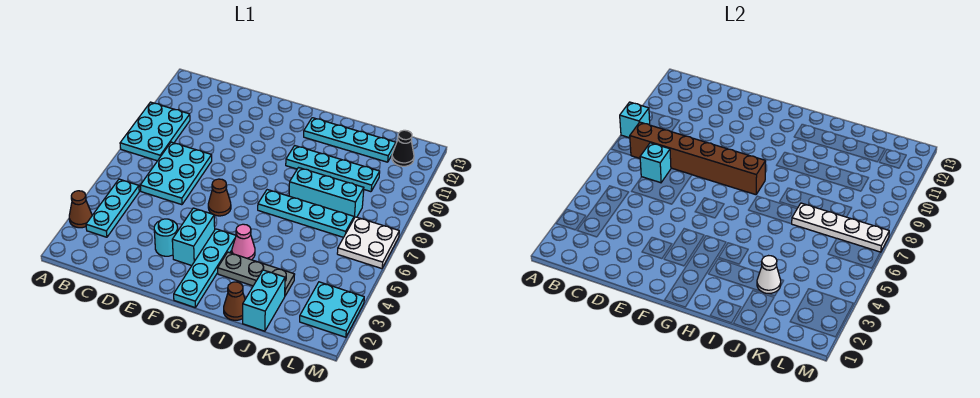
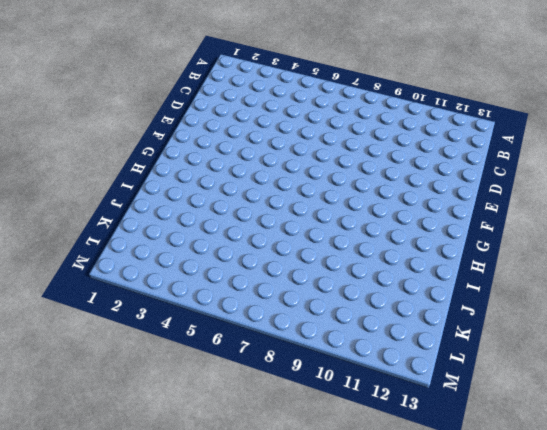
none -> brown cone A3 level 1
none -> cyan plate A8:B10 level 1
none -> cyan plate B3:B5 level 1

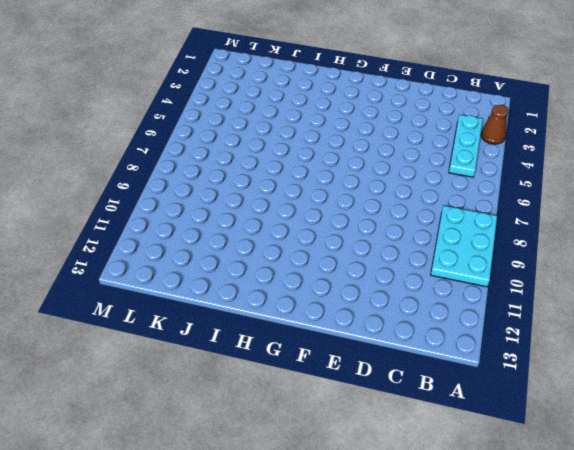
none -> cyan plate C6:D8 level 1
none -> cyan round brick E3 level 1
none -> cyan brick F3:F4 level 1

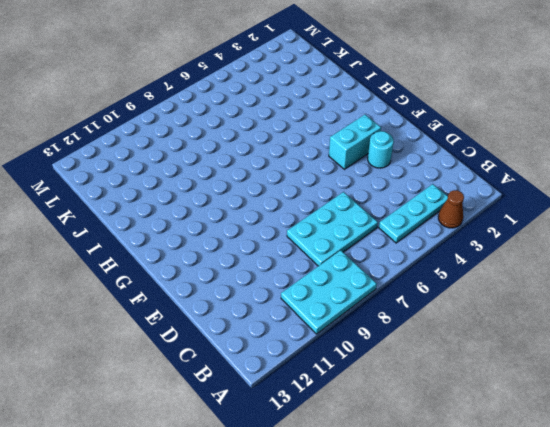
none -> brown cone F6 level 1
none -> cyan plate G1:G4 level 1
none -> grey plate H3:J3 level 1

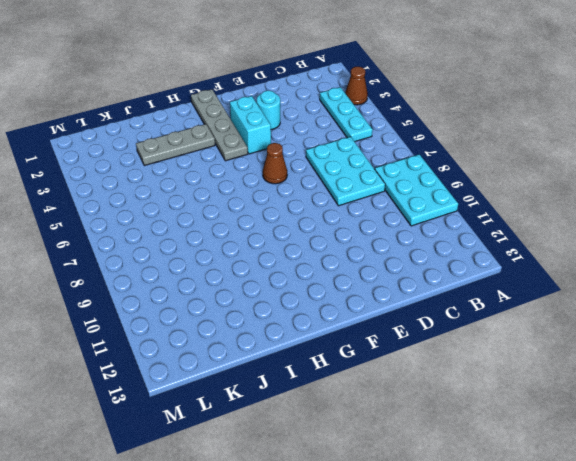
grey plate G1:G4 level 1 -> cyan plate G1:G4 level 1
none -> pink cone H4 level 1
none -> cyan plate H7:K7 level 1
none -> cyan plate H10:K10 level 1

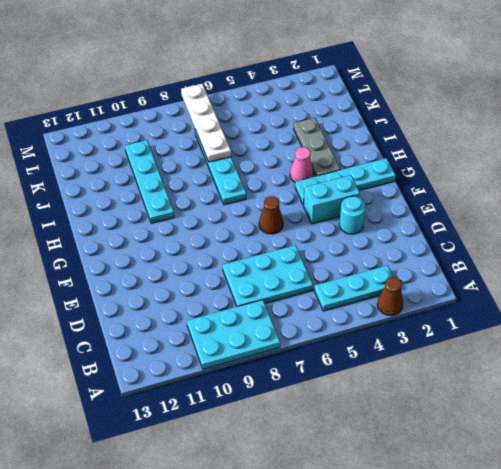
none -> cyan plate H12:K12 level 1
none -> brown cone I1 level 1
none -> cyan brick I8:K8 level 1

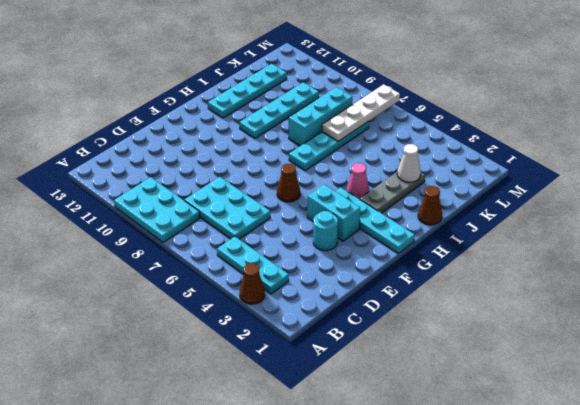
none -> cyan brick J1:J2 level 1
none -> cyan plate L2:M3 level 1
none -> white plate L6:M7 level 1

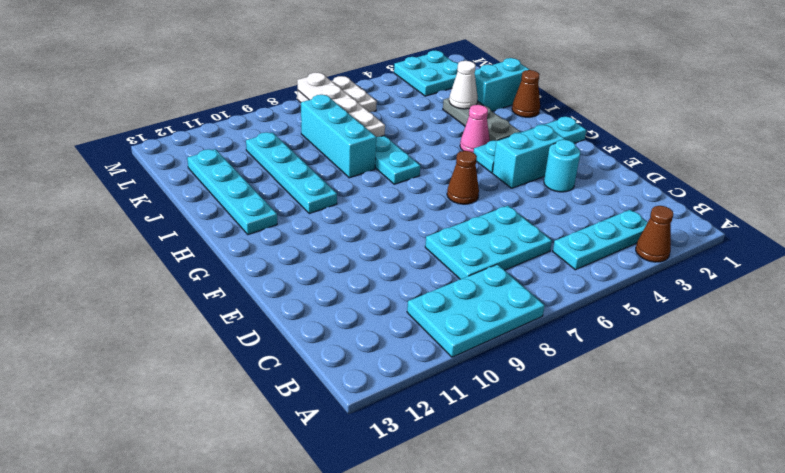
none -> black cone L12 level 1
none -> cyan brick A9 level 2
none -> brown brick B8:G8 level 2

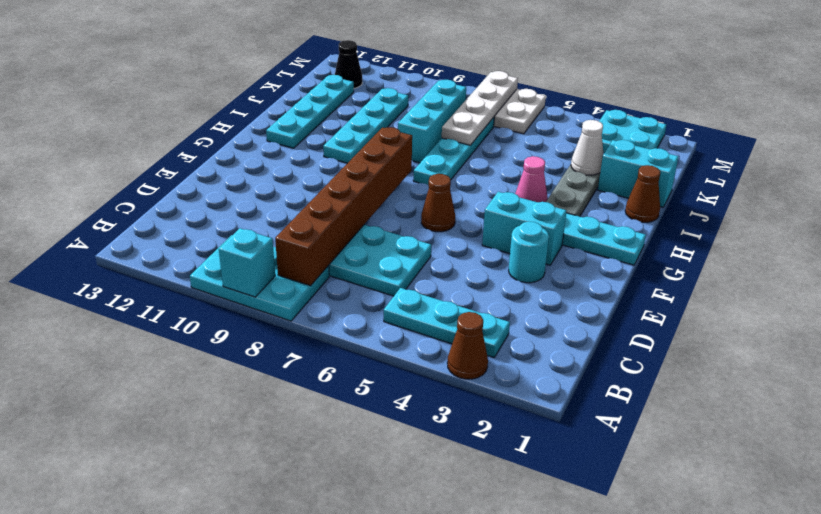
none -> cyan brick C7 level 2

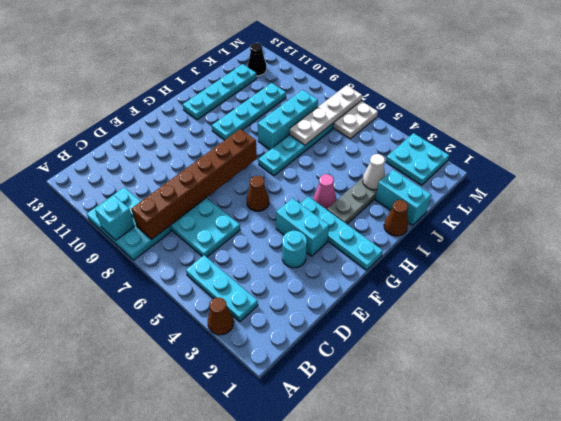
none -> cyan brick C7 level 2

